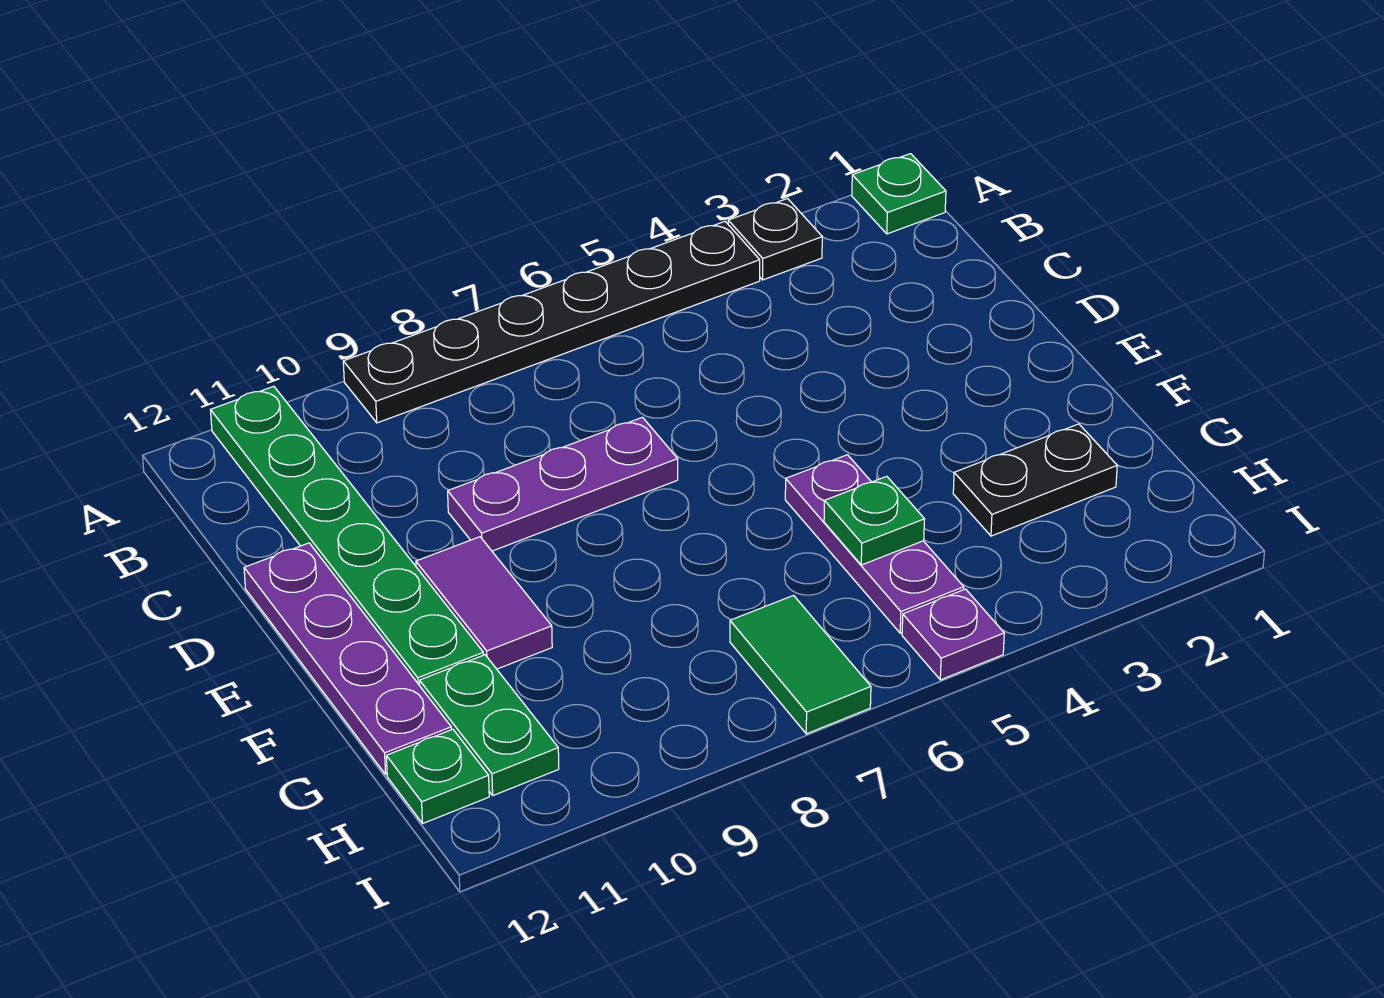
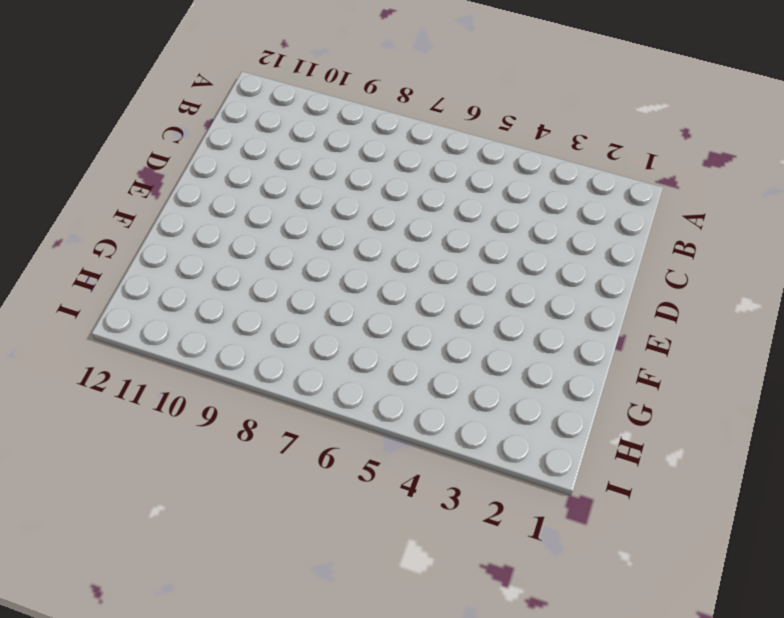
none -> green plate A1 level 1
none -> black plate A3 level 1
none -> black plate A4:A9 level 1

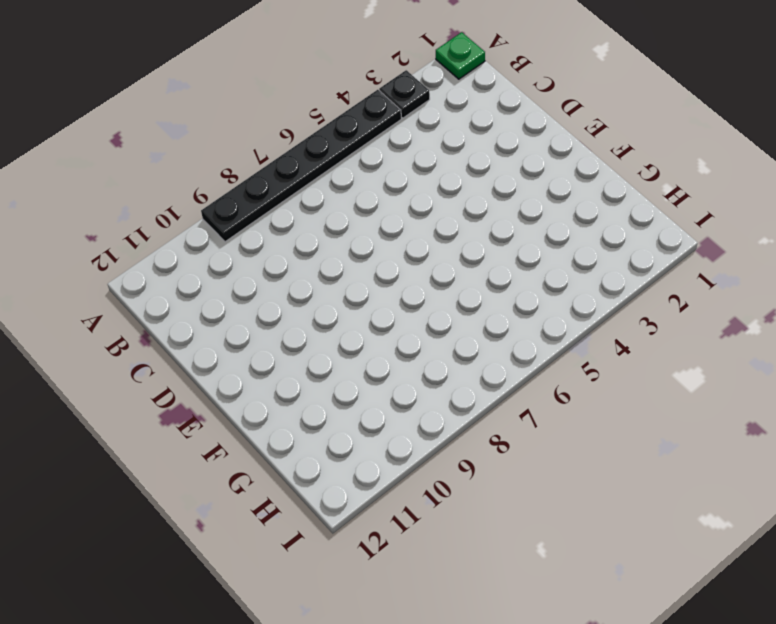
none -> green plate A11:F11 level 1
none -> purple plate D7:D9 level 1
none -> purple plate D12:G12 level 1

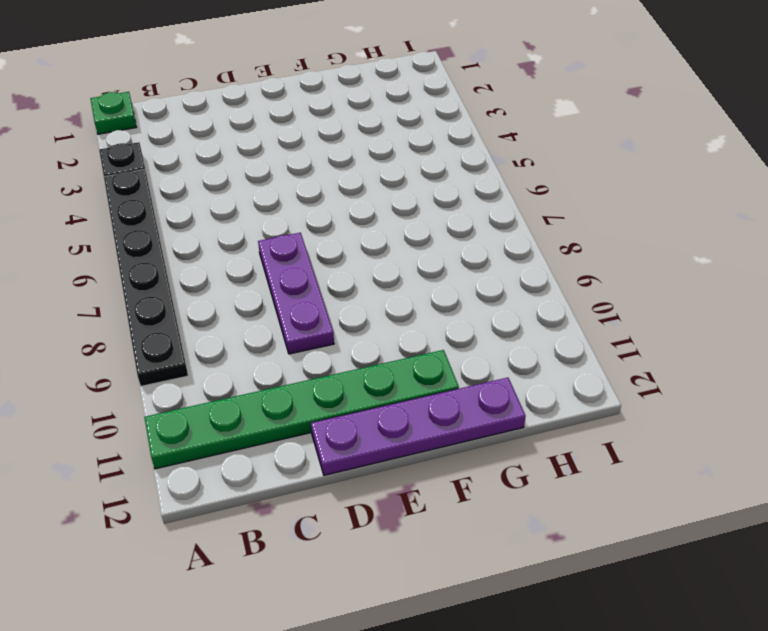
none -> purple tile E10:F10 level 1
none -> purple plate F5:H5 level 1
none -> black plate G2:G3 level 1

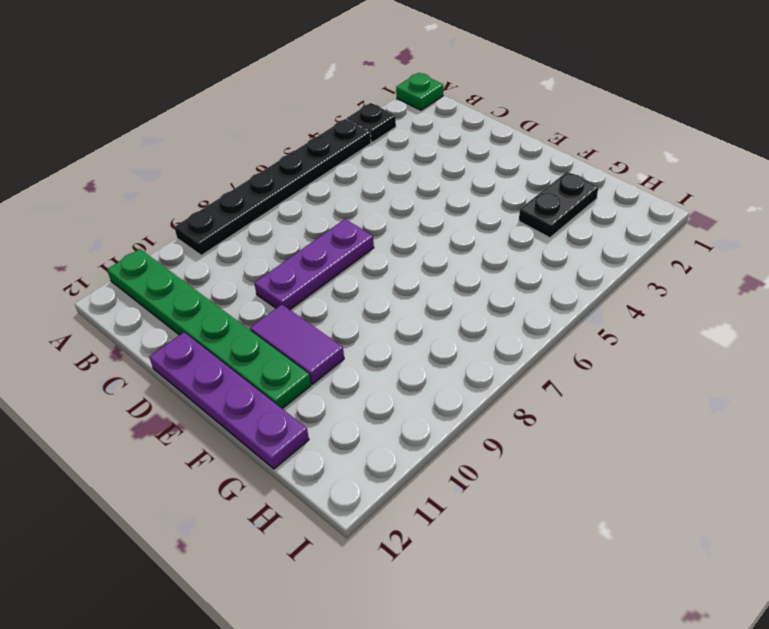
none -> purple plate F5:H5 level 1
none -> green plate G11:H11 level 1
none -> green tile H7:I7 level 1

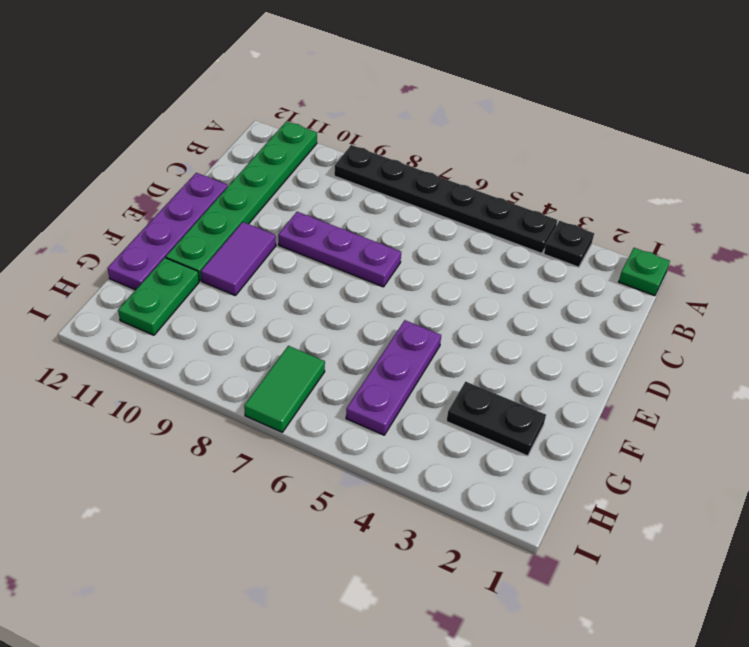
none -> green plate H12 level 1
none -> purple plate I5 level 1
none -> green plate G5 level 2

